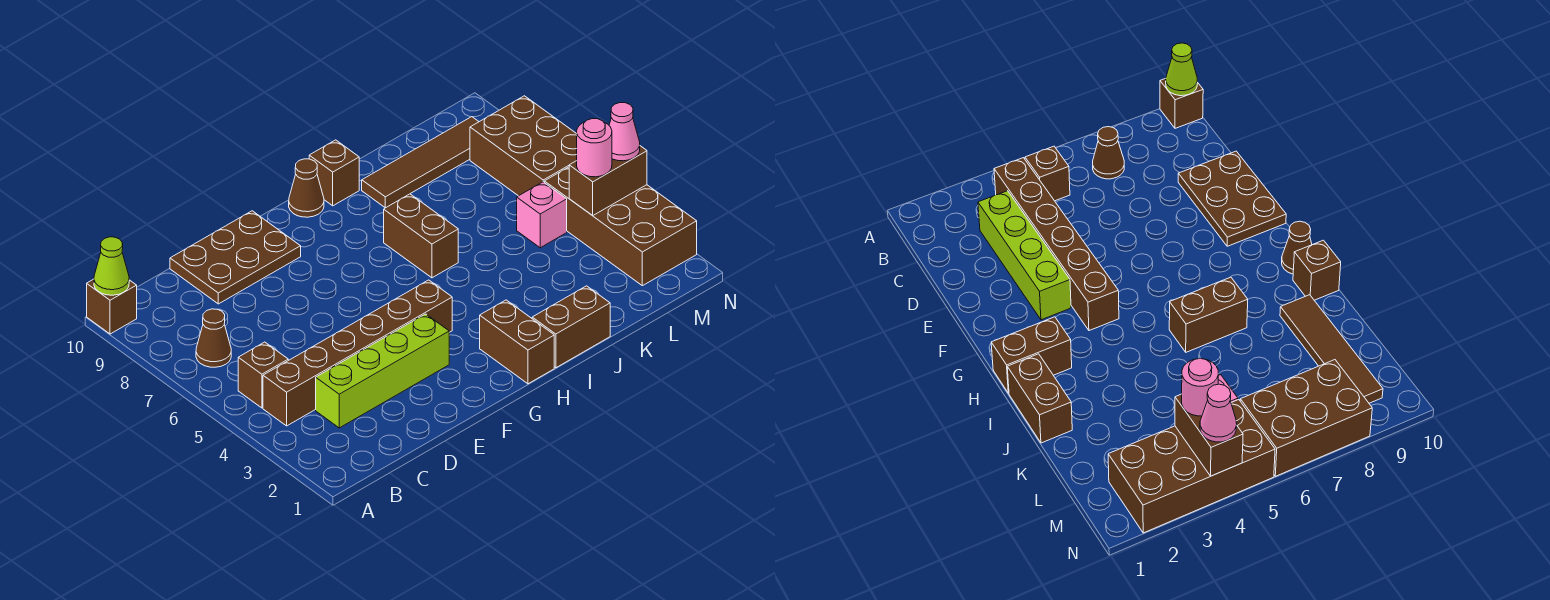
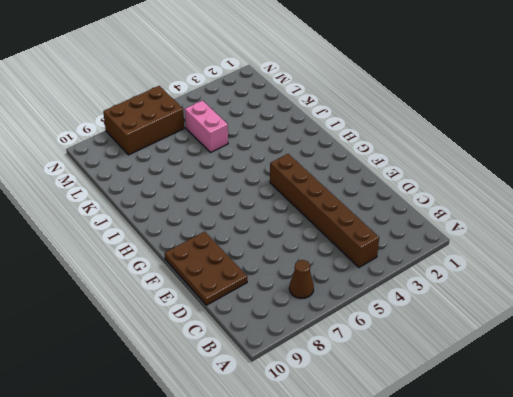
pink brick K5:L5 level 1 -> pink brick L5 level 1
none -> brown brick A10 level 1
none -> brown brick B5 level 1
none -> lime brick C3:F3 level 1

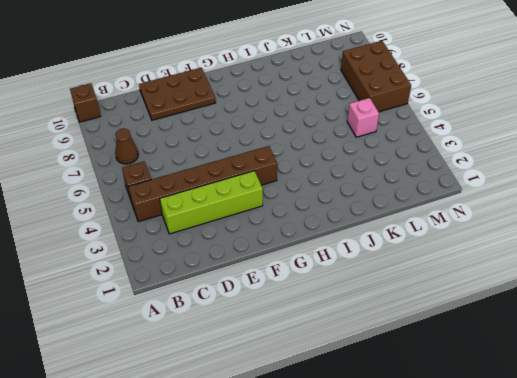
none -> brown brick H1:H2 level 1
none -> brown cone H10 level 1
none -> brown brick I1:J1 level 1

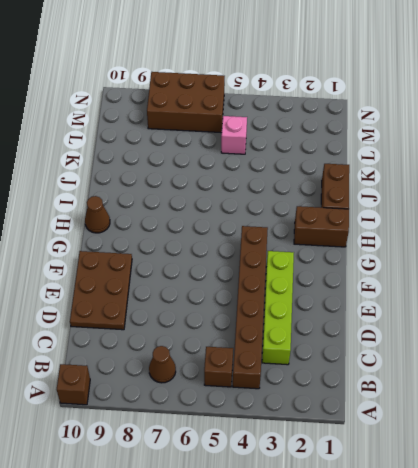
none -> brown brick I6:I7 level 1
none -> brown brick I10 level 1
none -> brown tile J9:M9 level 1

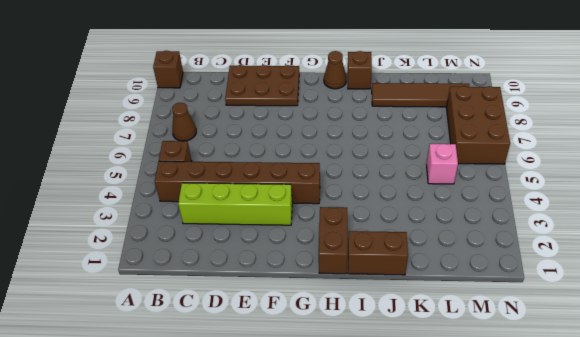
none -> brown brick I6:I7 level 1
none -> brown brick M2:N5 level 1
none -> lime cone A10 level 2

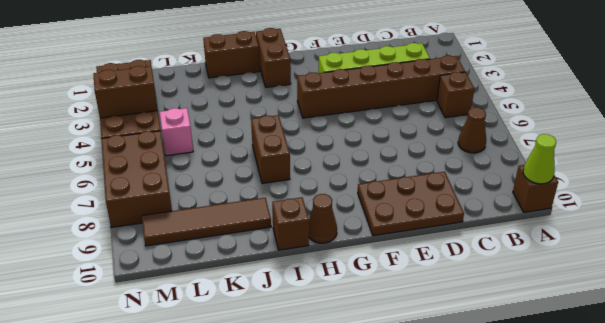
none -> pink round brick M4 level 3
none -> pink cone N4 level 3

